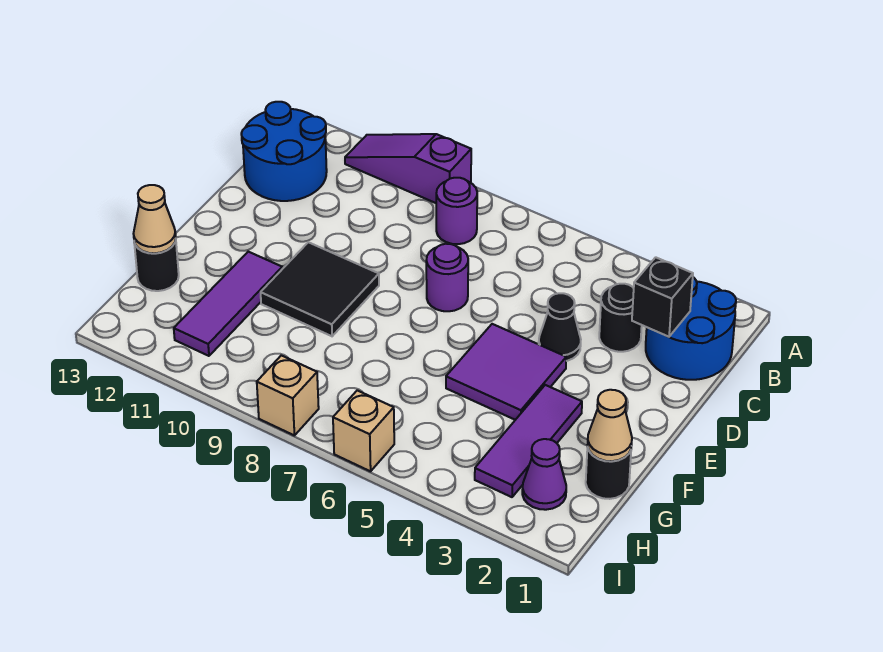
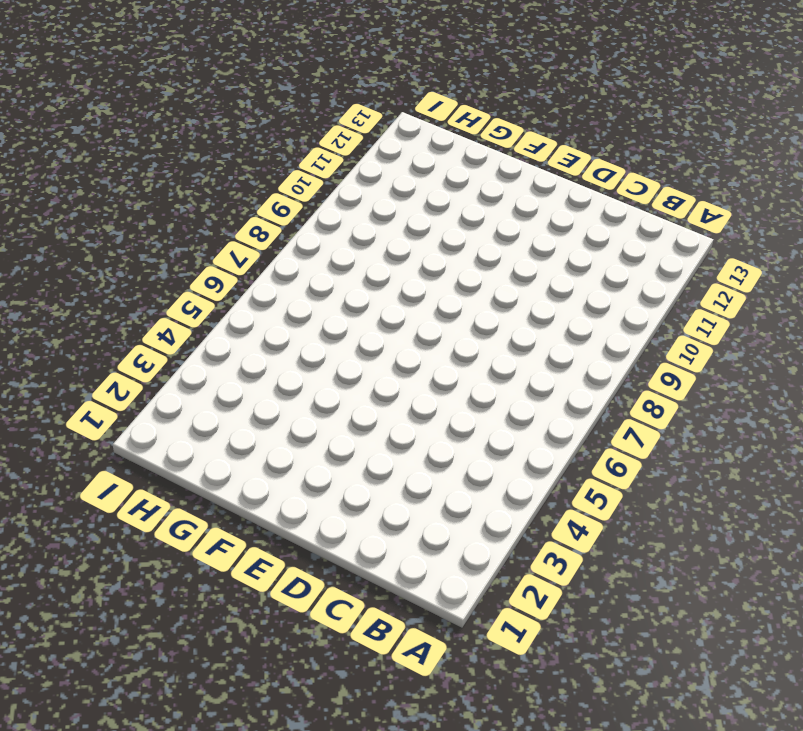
none -> purple slope A9:A11 level 1 top 9
none -> blue round brick B1:C2 level 1
none -> purple round brick B8 level 1

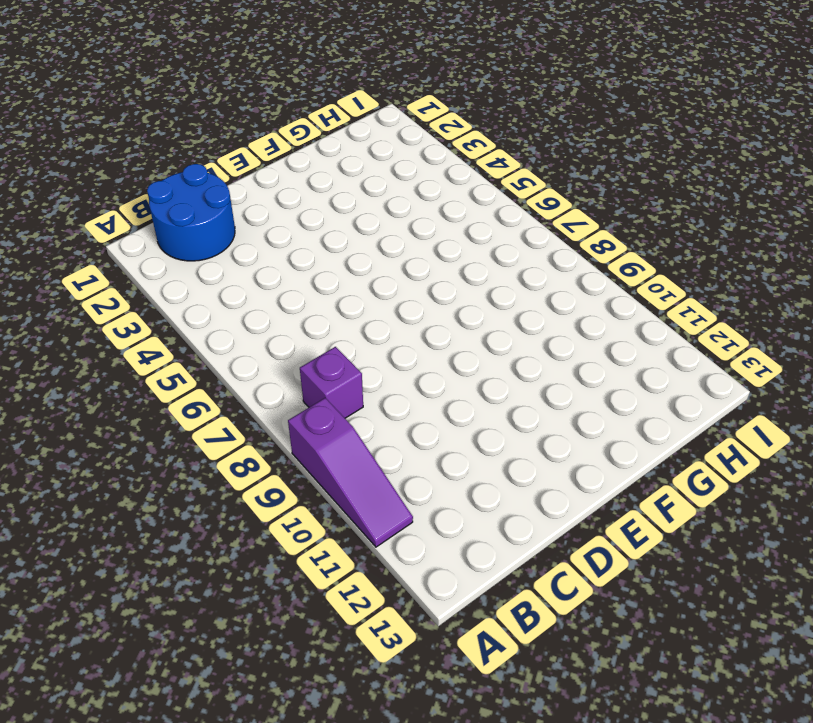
purple brick B8 level 1 -> purple round brick B8 level 1
none -> blue round brick B12:C13 level 1
none -> black round brick C3 level 1
none -> black cone D4 level 1

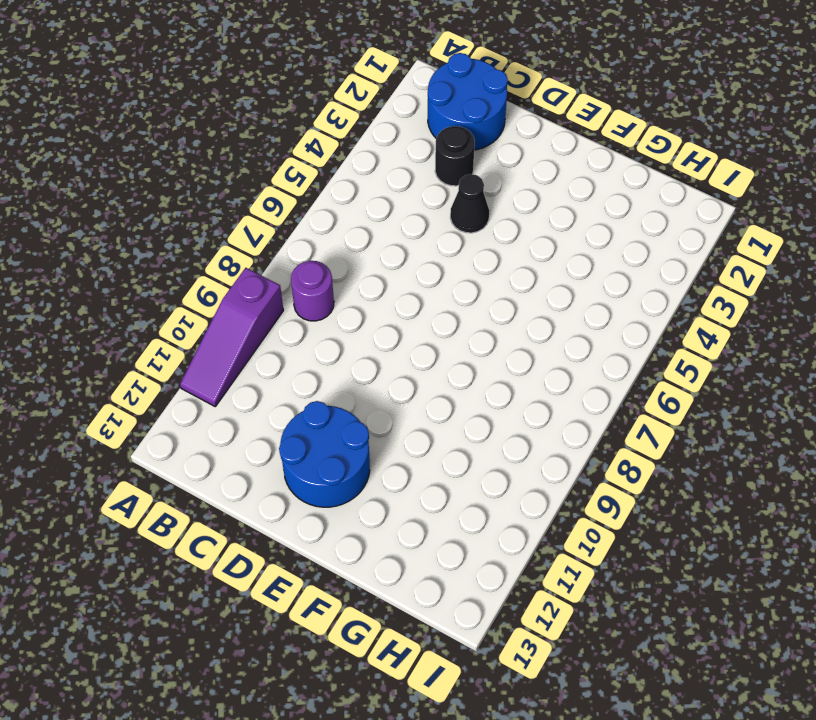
blue round brick D11:E12 level 1 -> blue round brick B12:C13 level 1
none -> purple round brick D7 level 1
none -> purple tile E4:F5 level 1
none -> black tile E9:F10 level 1

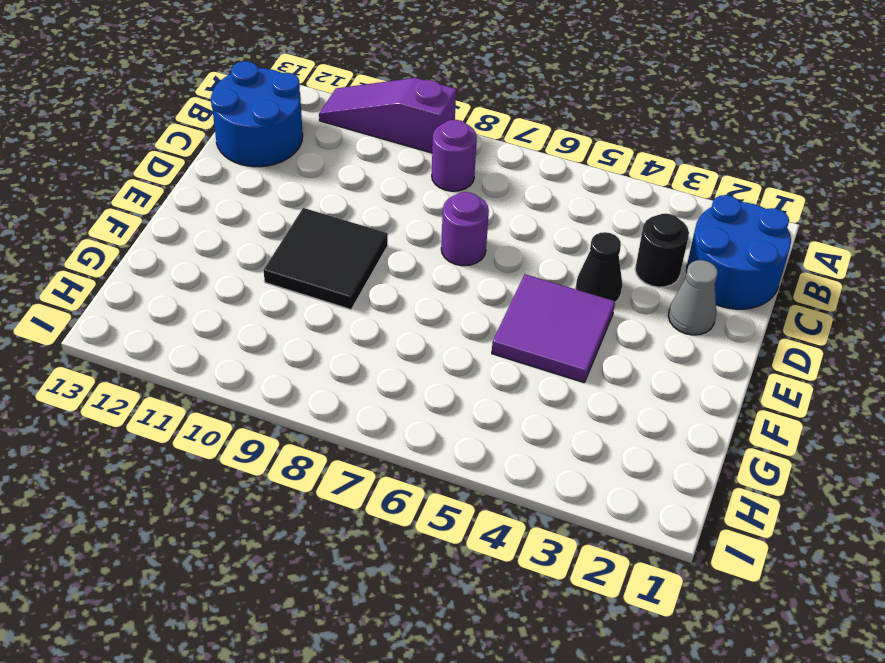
grey cone D2 level 1 -> none
none -> purple tile F3:H3 level 1
none -> purple tile F11:H11 level 1
none -> black round brick G1 level 1

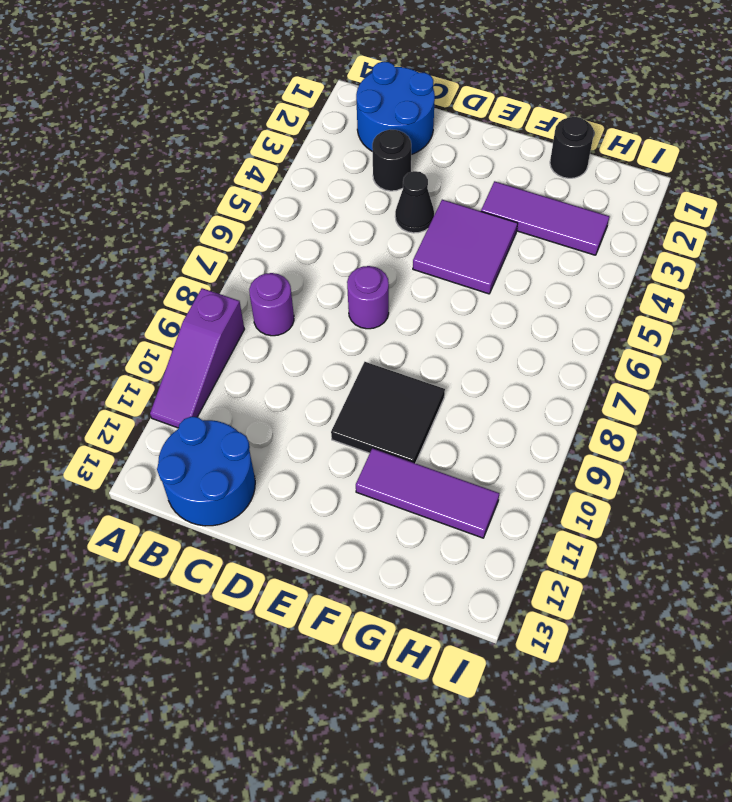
none -> black round brick G13 level 1
none -> purple cone H2 level 1
none -> tan brick I6 level 1

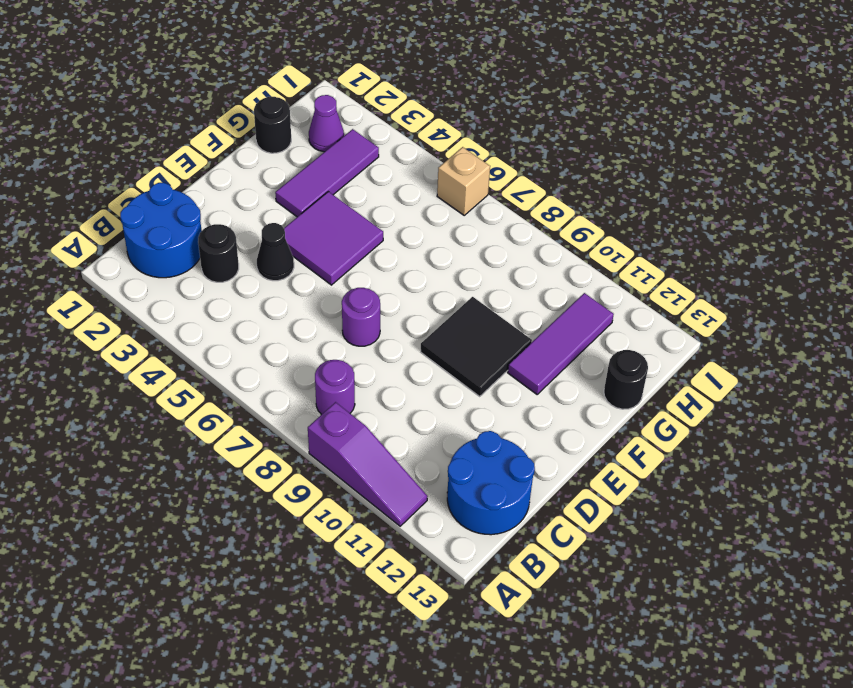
none -> tan brick I8 level 1
none -> black brick C2 level 2
none -> tan cone G1 level 2

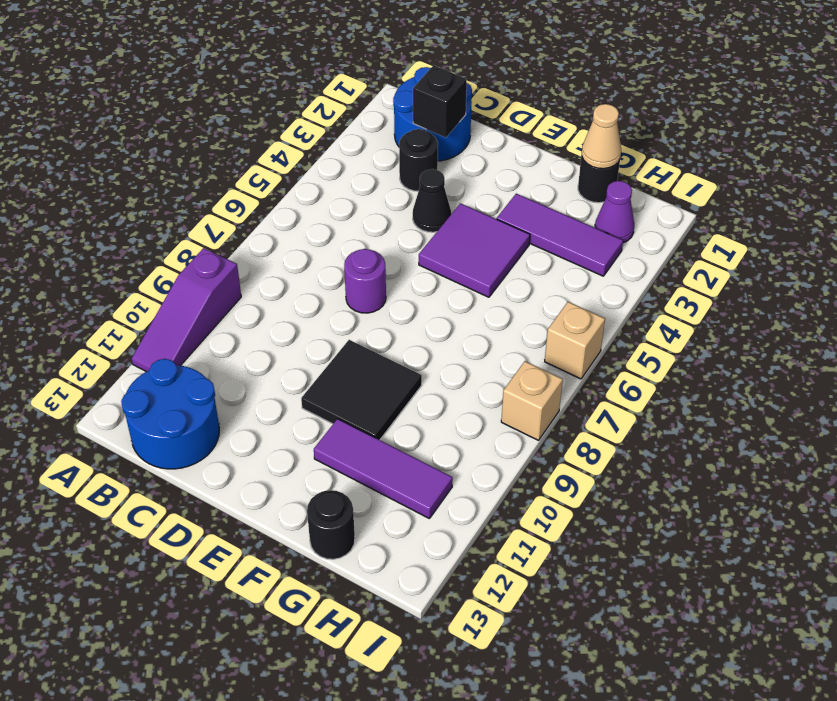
none -> purple round brick B8 level 1
none -> tan cone G13 level 2

